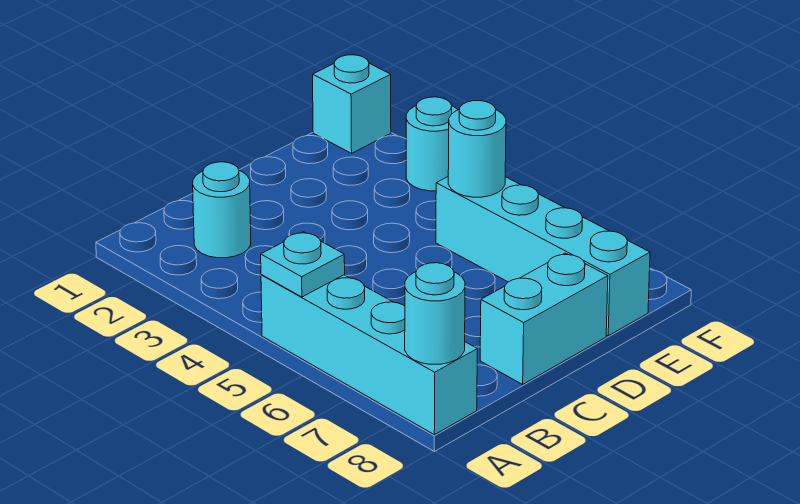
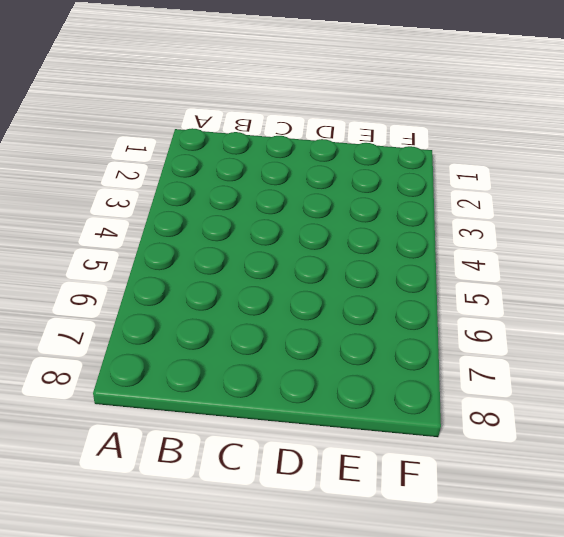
none -> cyan brick A5:A8 level 1
none -> cyan round brick B2 level 1

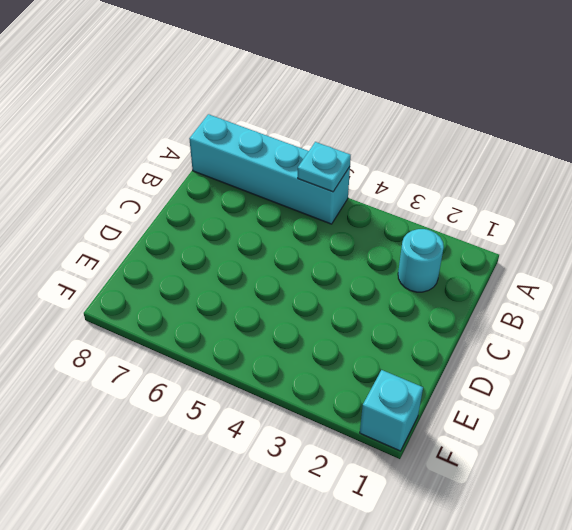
none -> cyan brick C8:D8 level 1
none -> cyan brick E5:E8 level 1

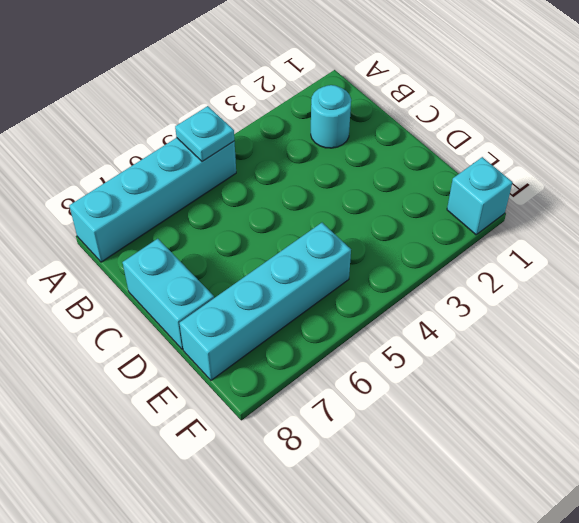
none -> cyan round brick F3 level 1
none -> cyan round brick A8 level 2

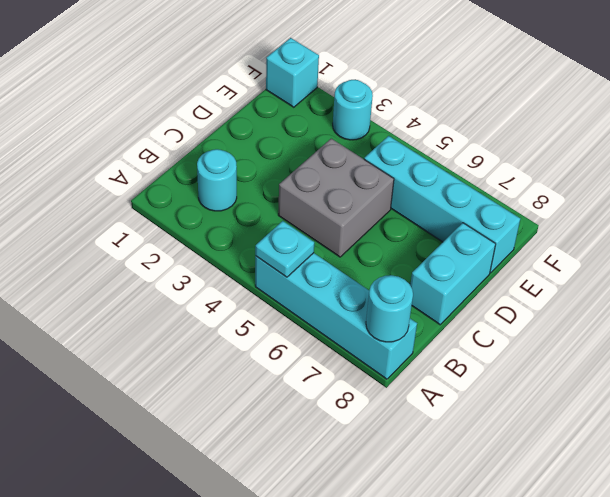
grey brick C4:D5 level 1 -> none
none -> cyan round brick E5 level 2

